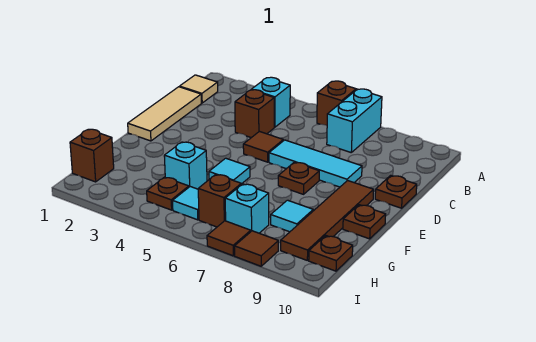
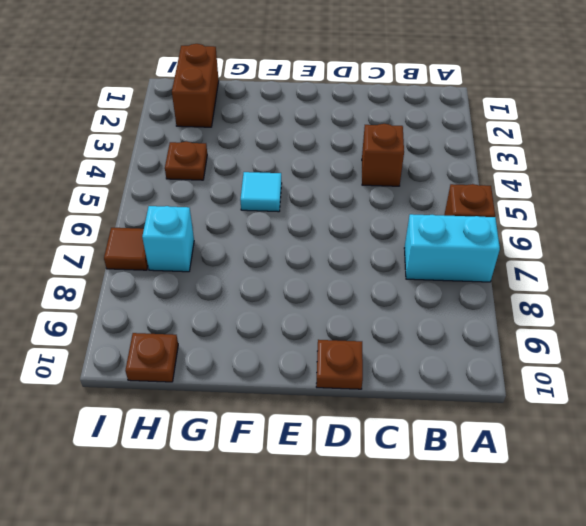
brown brick H1:H2 level 1 -> brown brick H1 level 1
none -> tan tile B1 level 1
none -> cyan brick B4 level 1
none -> tan tile C1:E1 level 1

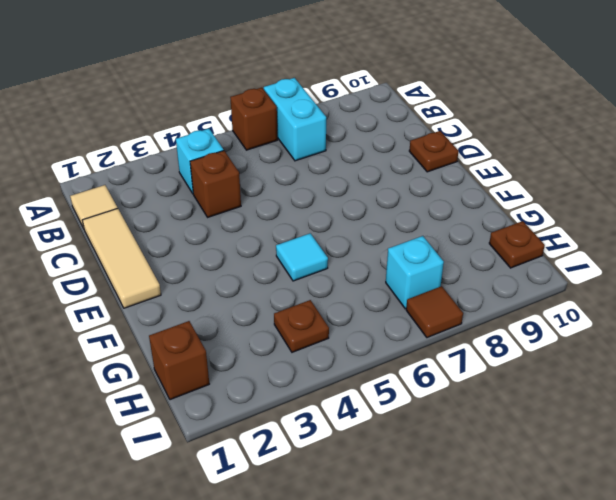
none -> brown tile D5 level 1
none -> cyan tile D6:D8 level 1
none -> brown plate E7 level 1

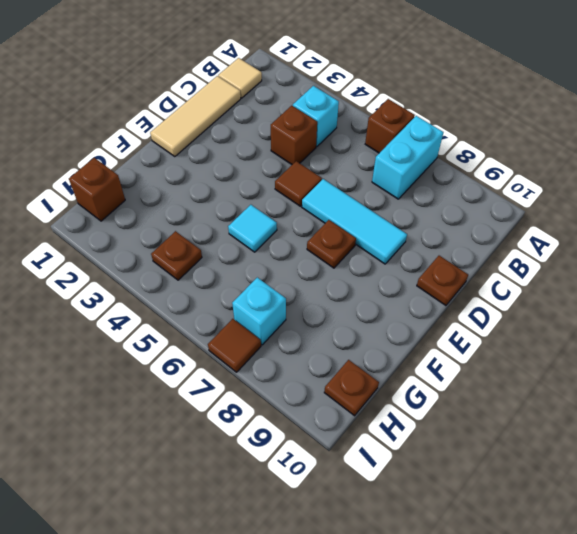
none -> brown tile E9:H9 level 1
none -> brown plate F10 level 1
none -> cyan brick G4 level 1

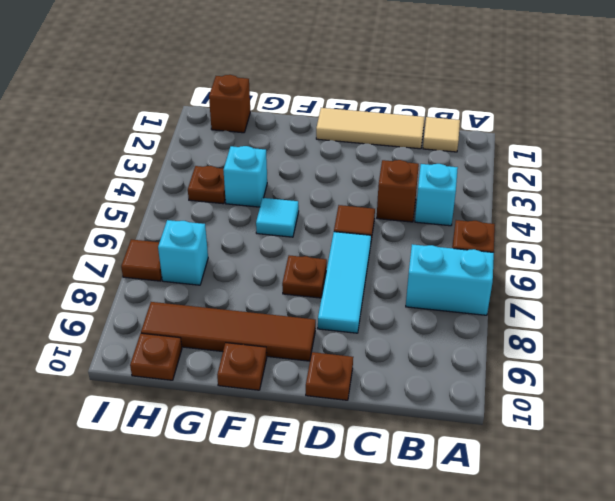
none -> cyan tile G8 level 1
none -> cyan tile H5 level 1
none -> brown brick H6 level 1

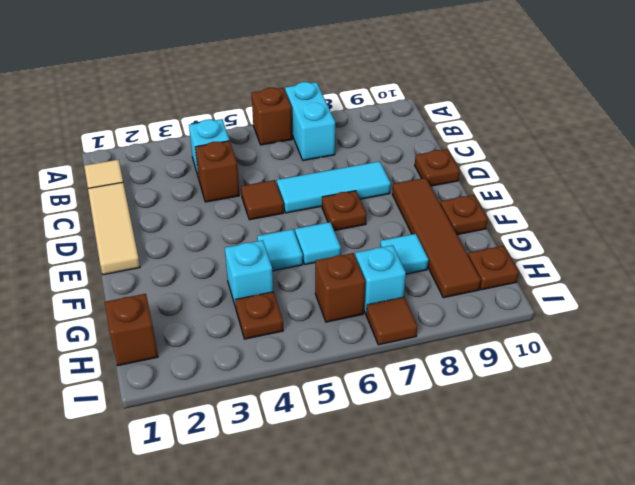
cyan tile F6 level 1 -> cyan tile H5 level 1
none -> brown tile I8 level 1

